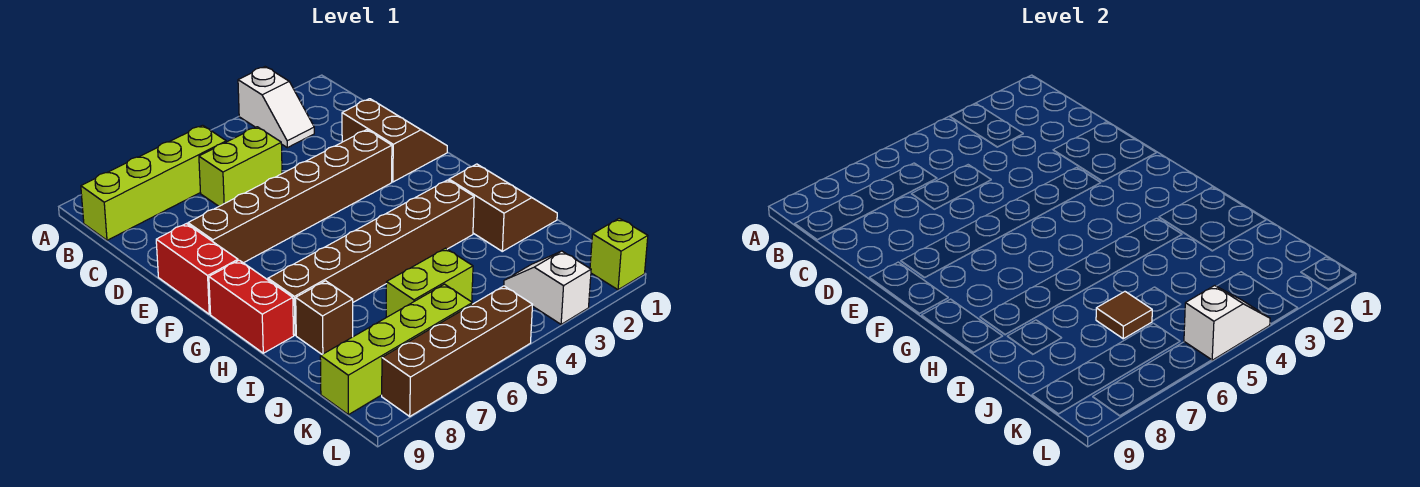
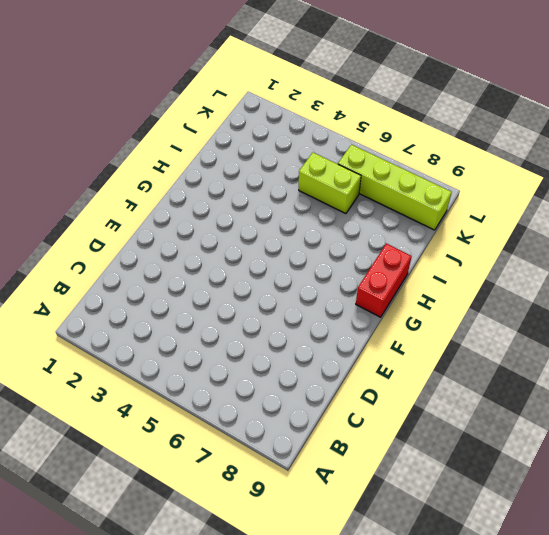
none -> white slope A3:B3 level 1 top A
none -> lime brick B6:B9 level 1
none -> lime brick C5:C6 level 1

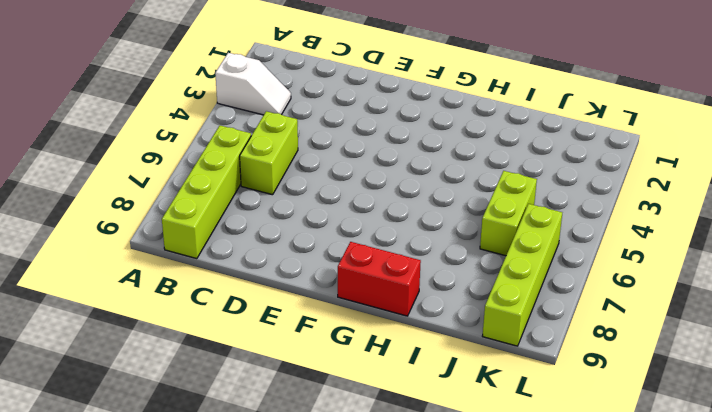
none -> brown slope D1:E2 level 1 top 2
none -> brown brick E3:E8 level 1
none -> red brick E9:F9 level 1

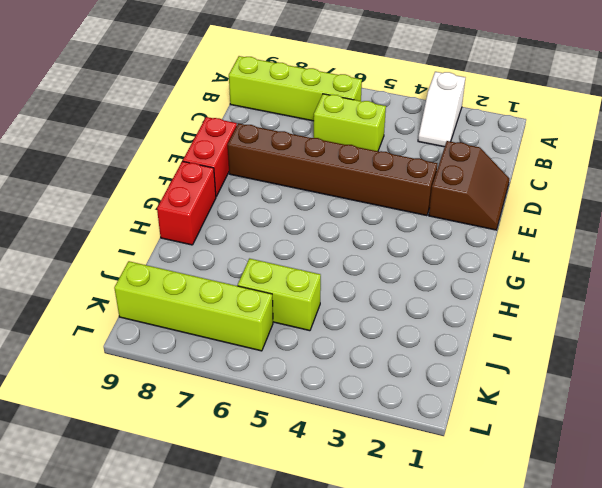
none -> brown slope H1:I2 level 1 top 2
none -> brown brick H3:H8 level 1
none -> brown brick I8 level 1

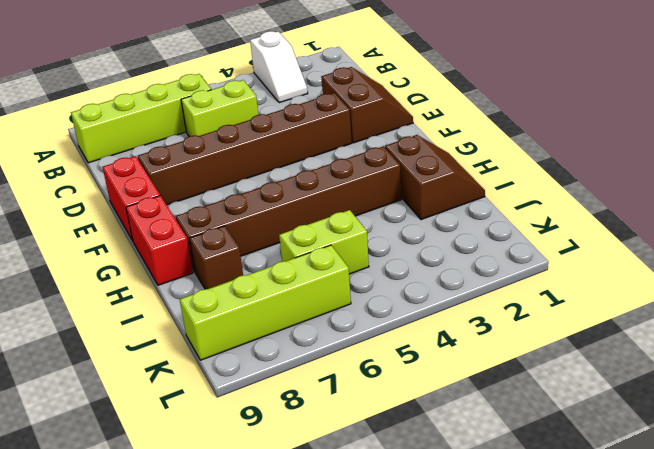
none -> white slope K3:L3 level 1 top L
none -> lime brick L1 level 1
none -> brown brick L5:L8 level 1

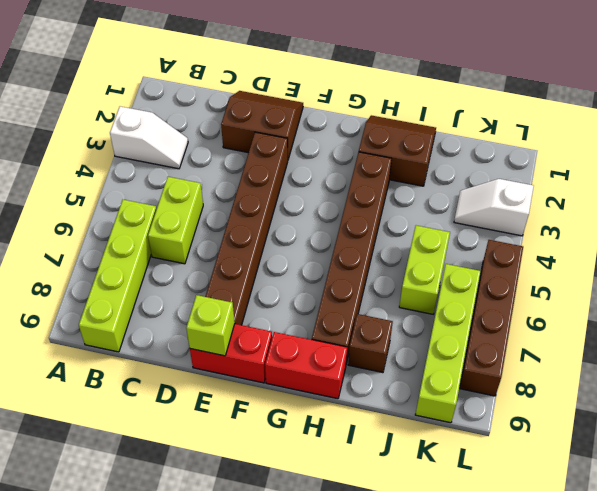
lime brick E9 level 2 -> lime brick L1 level 1
none -> brown tile J6 level 2
none -> white slope L4:L5 level 2 top 5

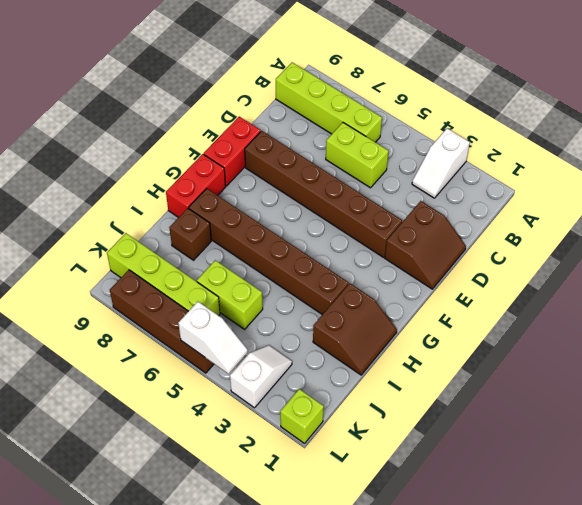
none -> brown tile J6 level 2

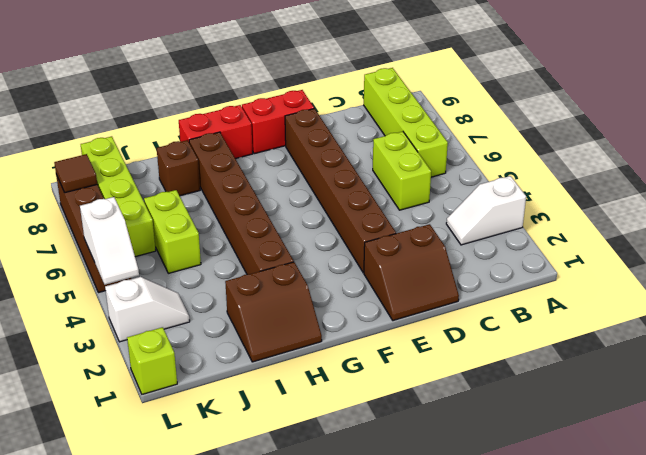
brown tile L8 level 2 -> brown tile J6 level 2

